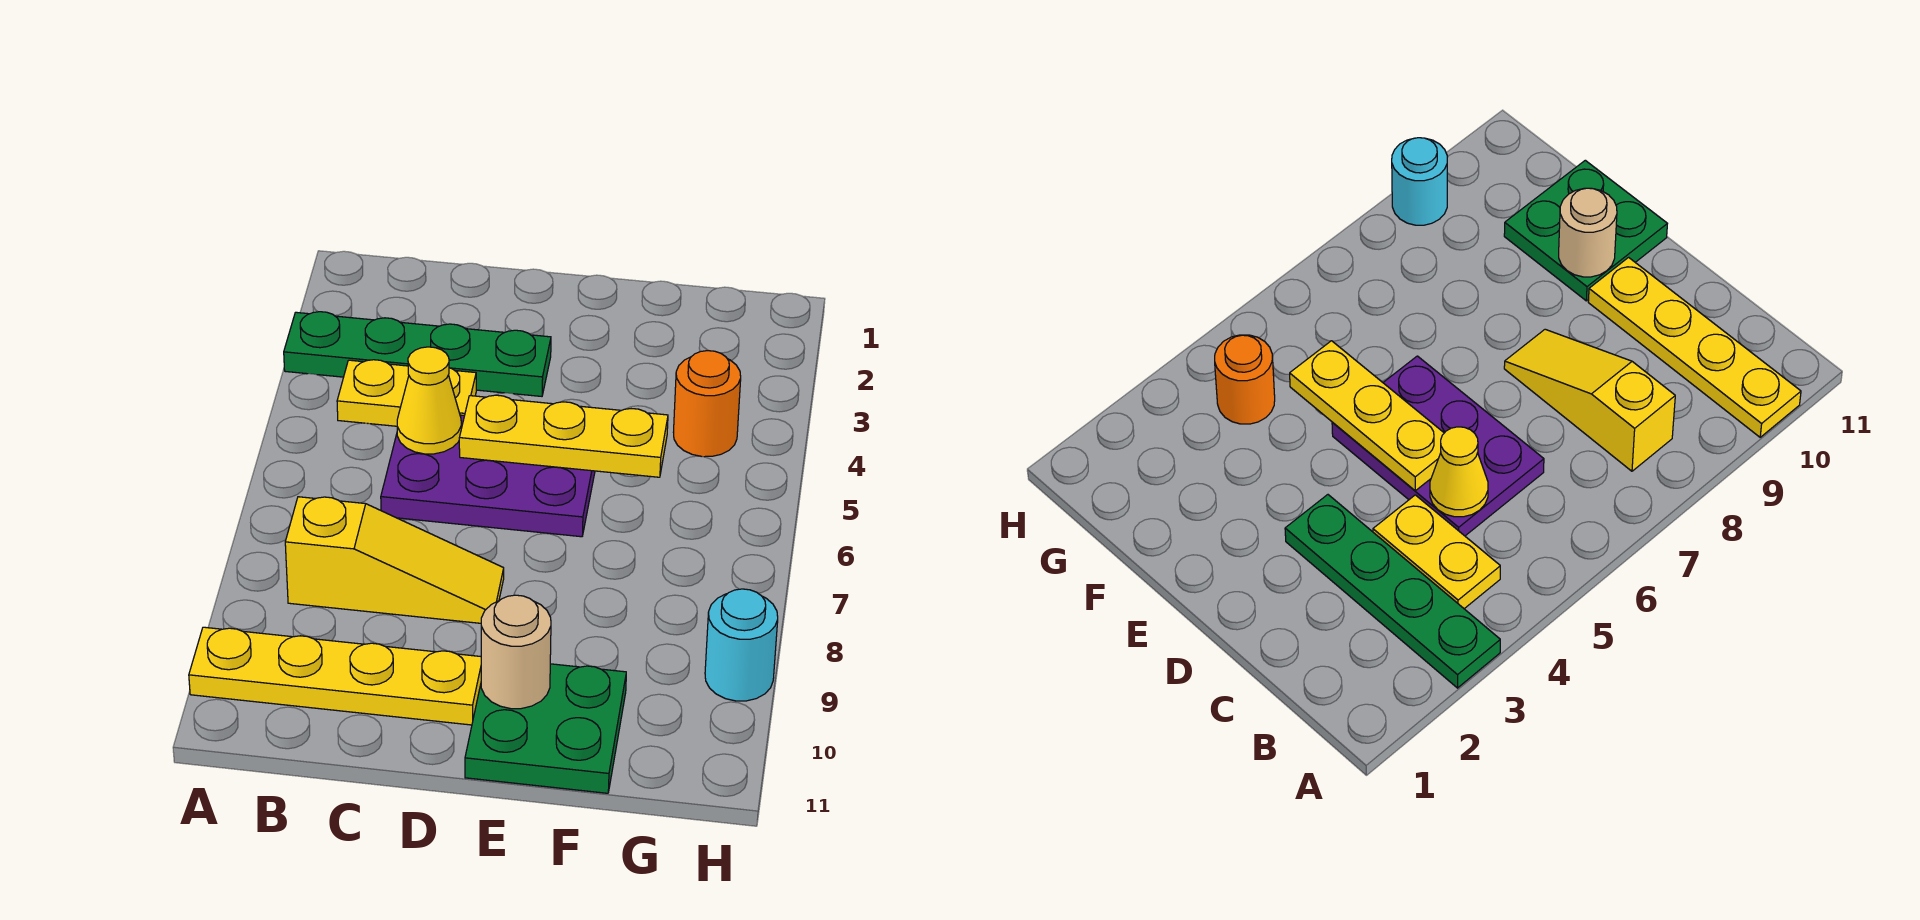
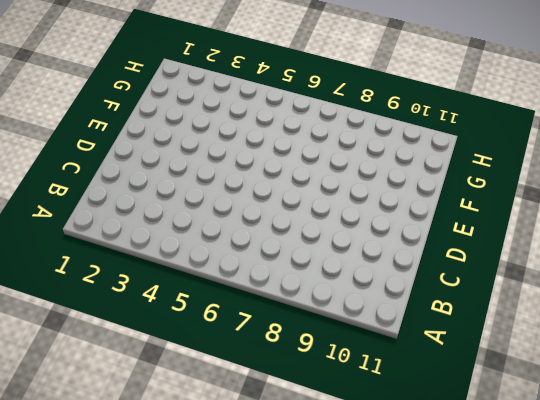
none -> green plate A3:D3 level 1
none -> yellow plate A10:D10 level 1

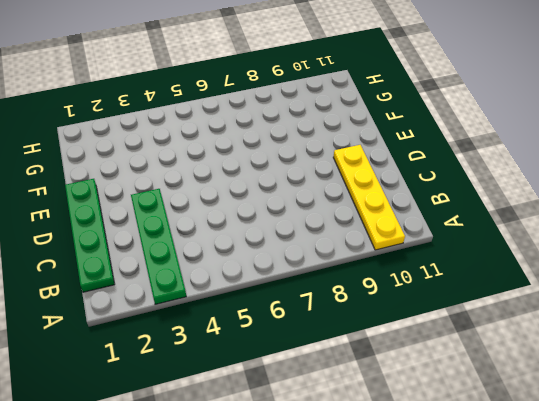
green plate B1:E1 level 1 -> none
none -> yellow plate B4:C4 level 1
none -> yellow slope B8:D8 level 1 top B

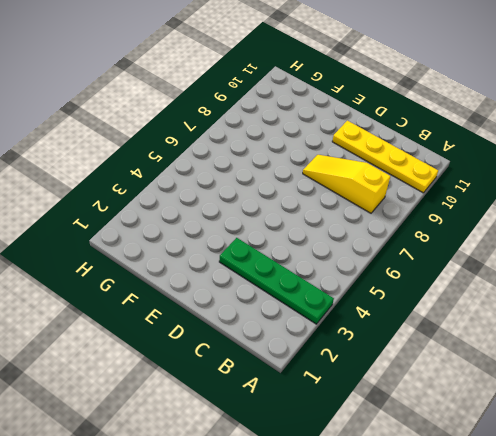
none -> yellow plate B4:C4 level 1
none -> purple plate C5:E6 level 1

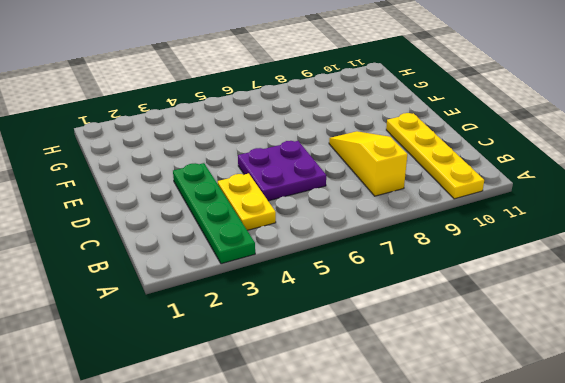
purple plate C5:D6 level 1 -> purple plate C5:E6 level 1
none -> green plate E10:F11 level 1
none -> orange round brick G4 level 1

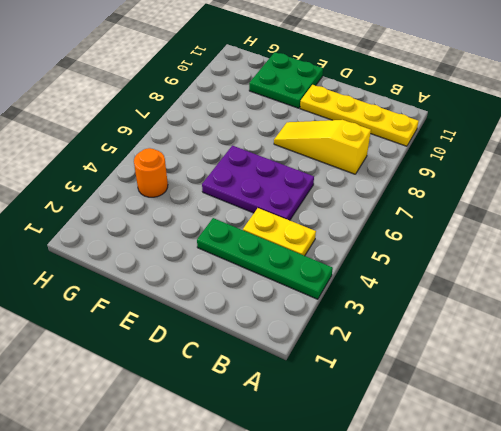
none -> cyan round brick H9 level 1
none -> yellow cone C5 level 2

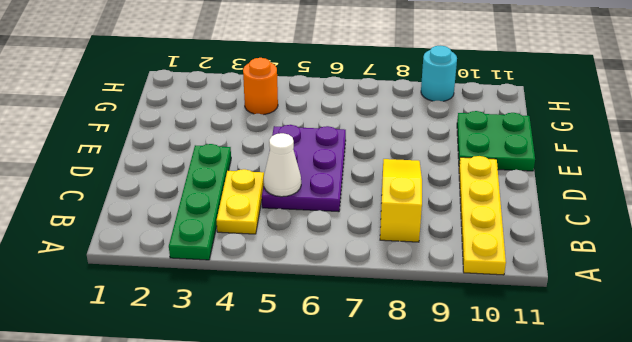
white cone C5 level 2 -> yellow cone C5 level 2
none -> yellow plate D5:F5 level 2
none -> tan round brick E10 level 2

